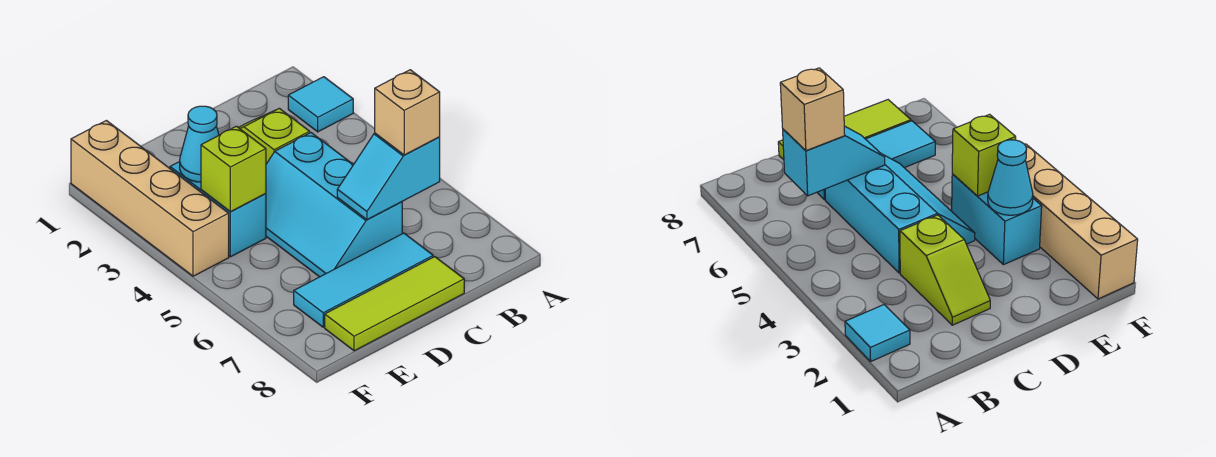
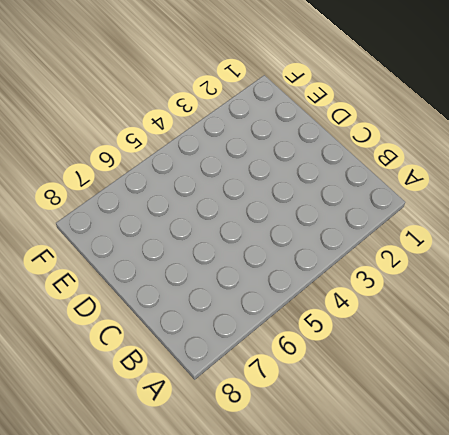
none -> cyan tile A2 level 1
none -> lime slope C2:C3 level 1 top 3

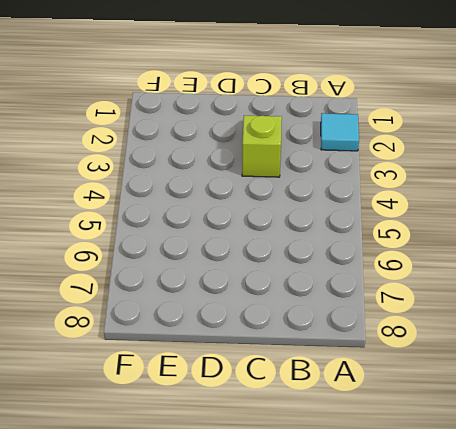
none -> cyan slope C4:D6 level 1 top C
none -> cyan tile C7:E7 level 1

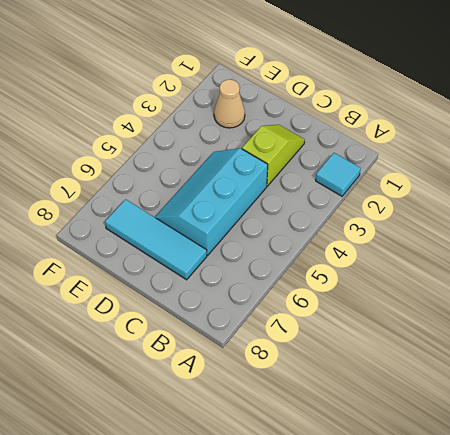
tan cone E2 level 1 -> none
none -> lime tile C8:E8 level 1
none -> cyan brick E3:E4 level 1

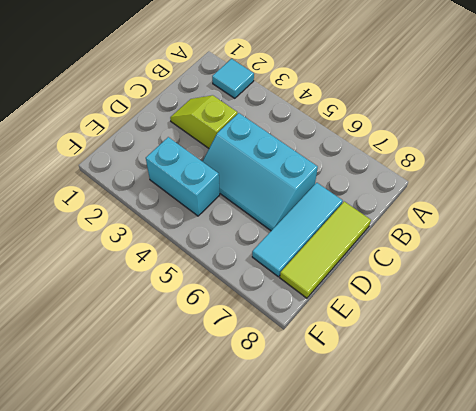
none -> tan brick F1:F4 level 1
none -> cyan slope B6:C6 level 2 top B

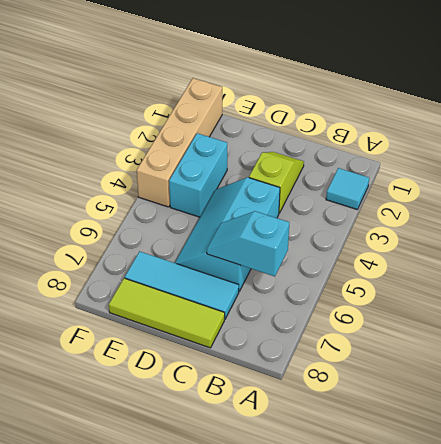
none -> cyan cone E3 level 2
none -> lime brick E4 level 2

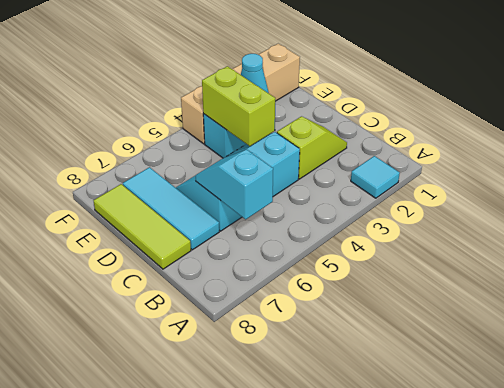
lime brick D4:E4 level 2 -> lime brick E4 level 2
none -> tan brick B6 level 3

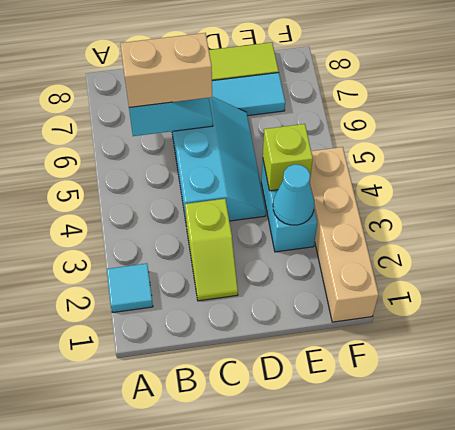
tan brick B6:C6 level 3 -> tan brick B6 level 3

